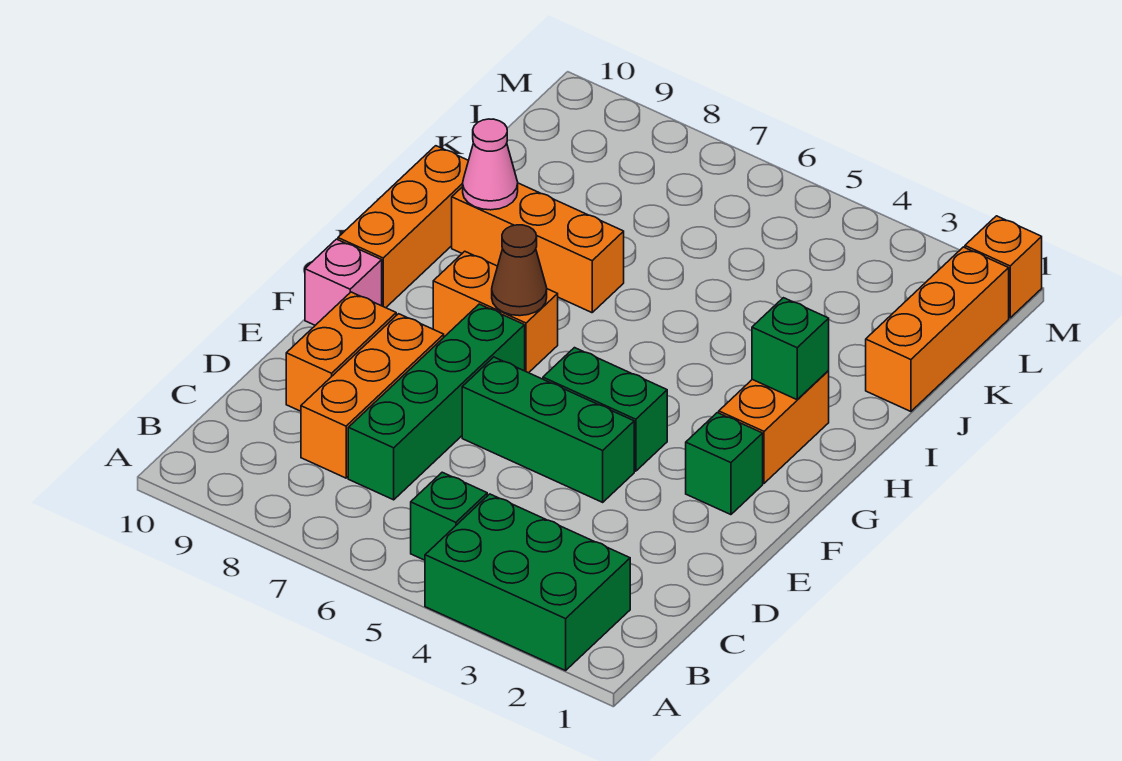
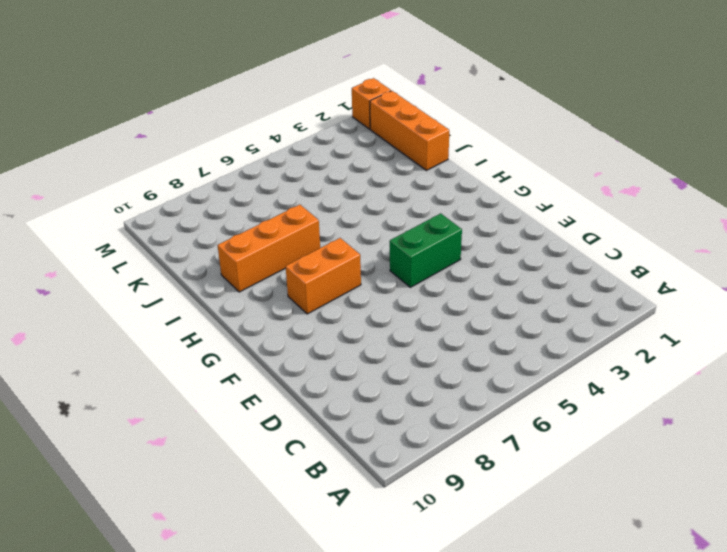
none -> green brick A2:B4 level 1
none -> green brick B5 level 1
none -> green brick C7:F7 level 1

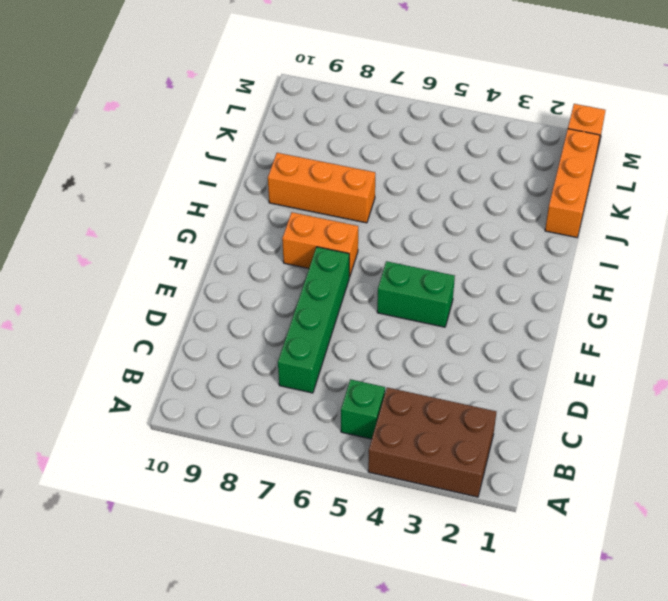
brown brick A2:B4 level 1 -> green brick A2:B4 level 1
none -> orange brick C8:E8 level 1
none -> orange brick D9:E9 level 1
none -> green brick E4:E6 level 1

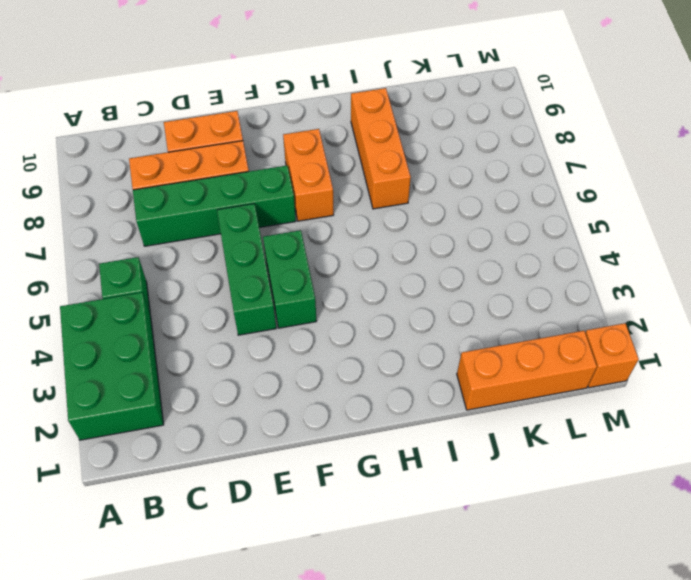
none -> green brick F2 level 1
none -> pink brick F10 level 1
none -> orange brick G2:H2 level 1

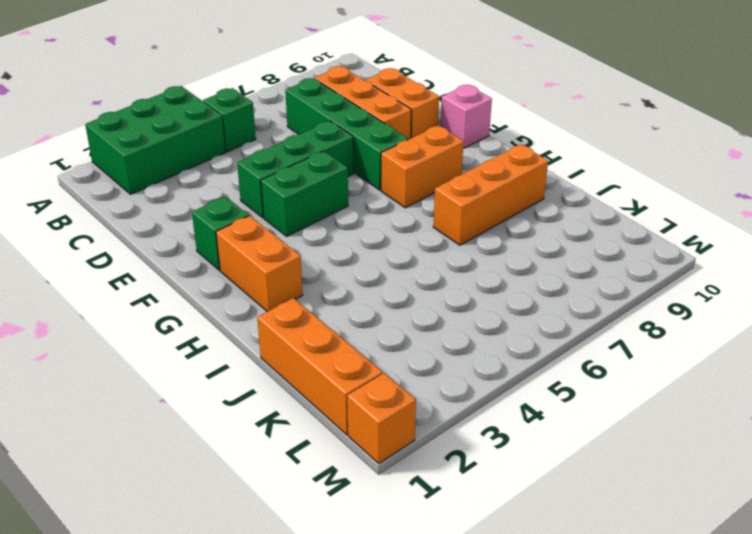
none -> orange brick G10:I10 level 1
none -> brown cone G7 level 2
none -> green brick H2 level 2

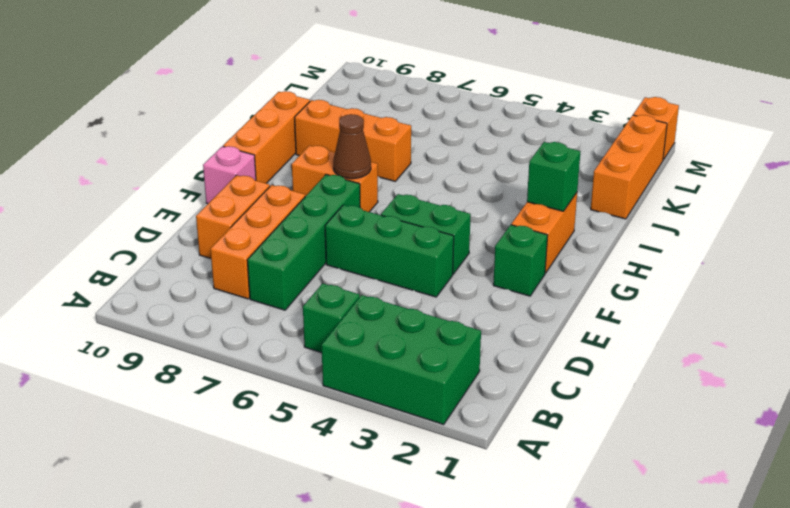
none -> pink cone I9 level 2

